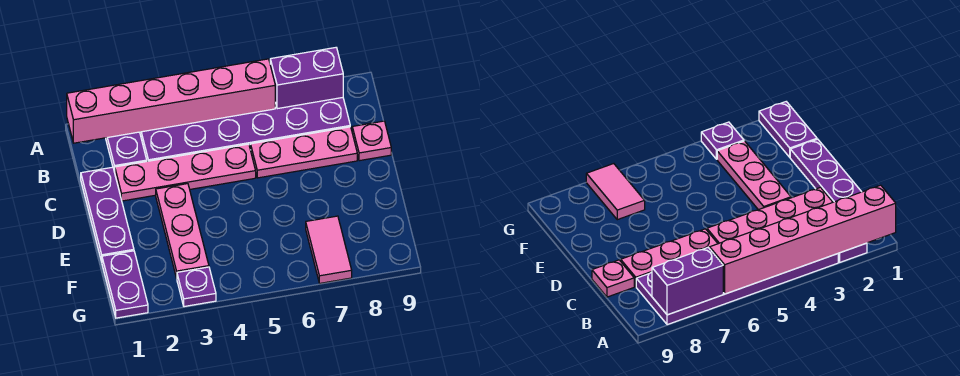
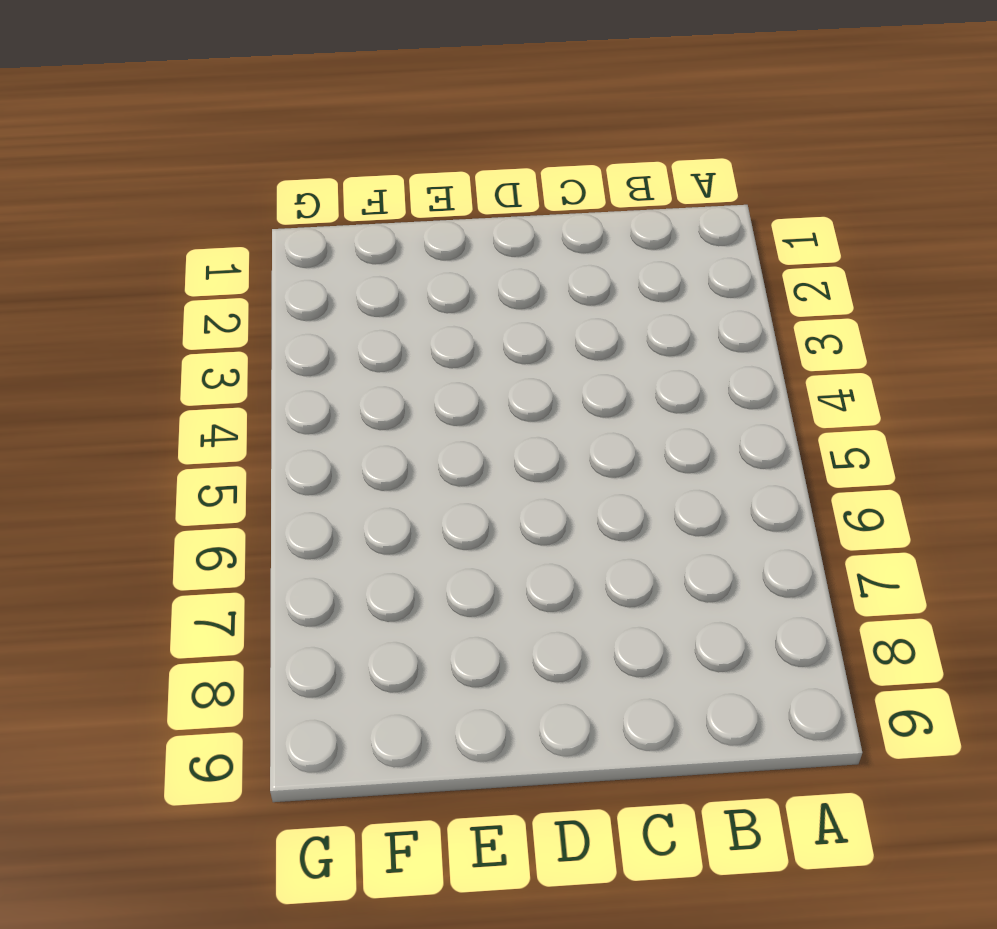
none -> purple plate A2:B2 level 1
none -> purple plate A3:B8 level 1
none -> purple plate C1:E1 level 1

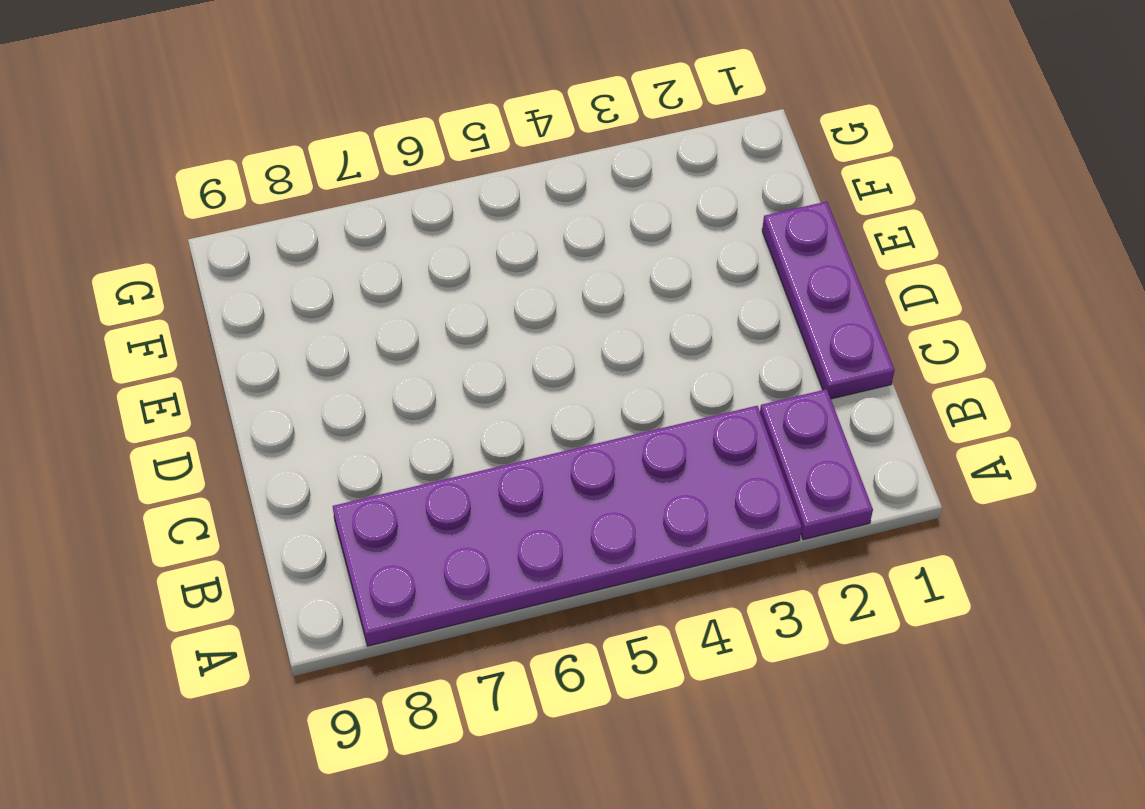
none -> pink plate C2:C5 level 1
none -> pink plate C6:C8 level 1
none -> pink plate C9 level 1

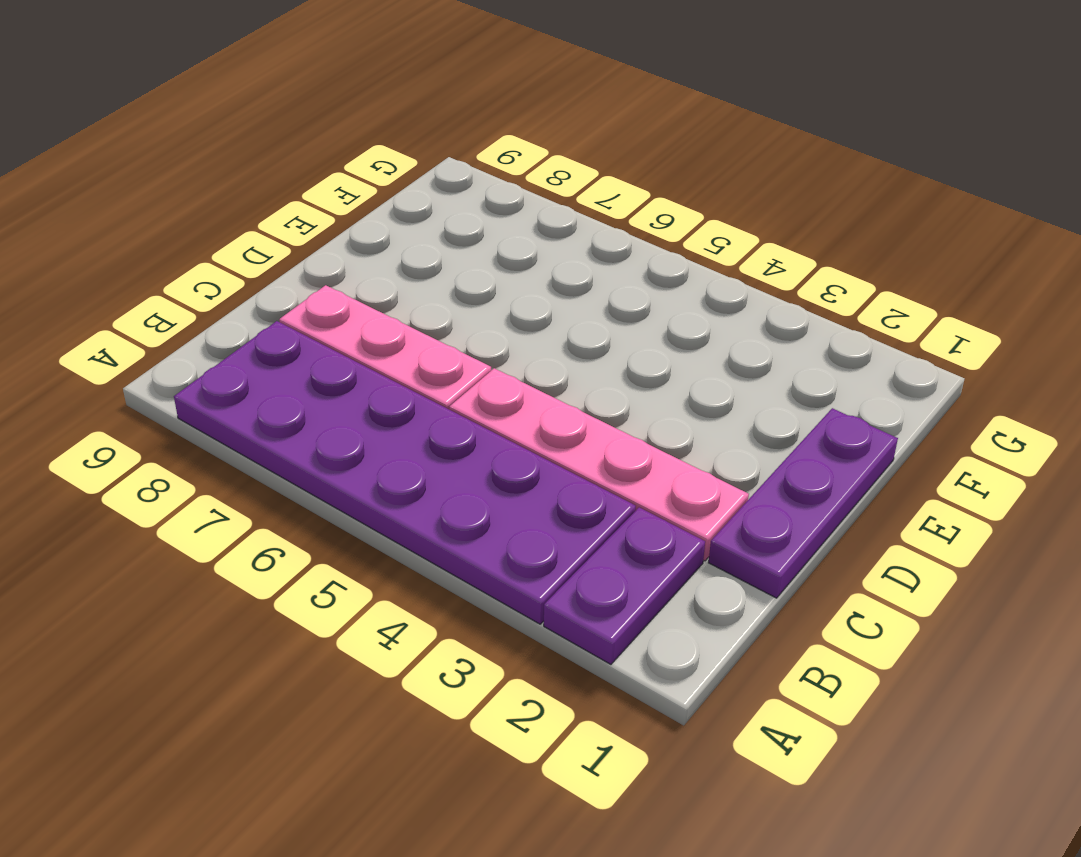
none -> pink plate C9 level 1
none -> pink plate D3:F3 level 1
none -> purple plate F1:G1 level 1

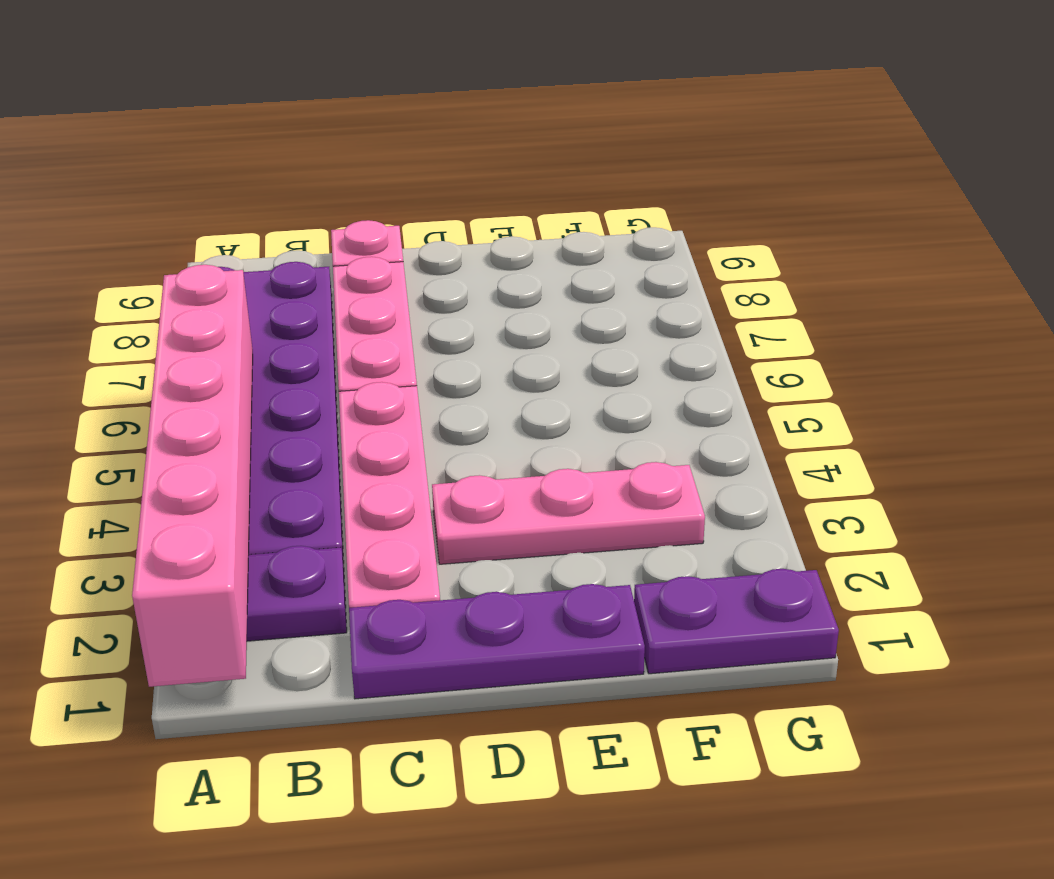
none -> pink tile F7:G7 level 1
none -> purple plate G3 level 1
none -> purple brick A7:A8 level 2

